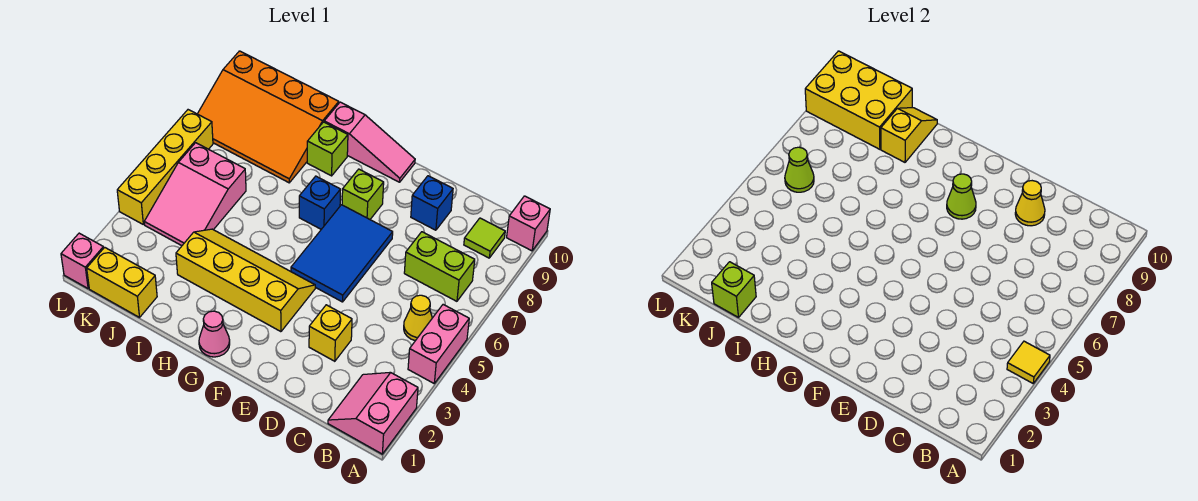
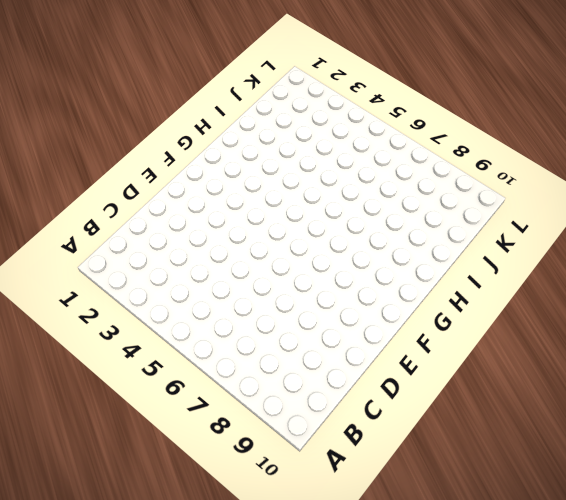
none -> pink slope A1:B2 level 1 top A
none -> pink brick A4:A5 level 1
none -> pink brick A10 level 1

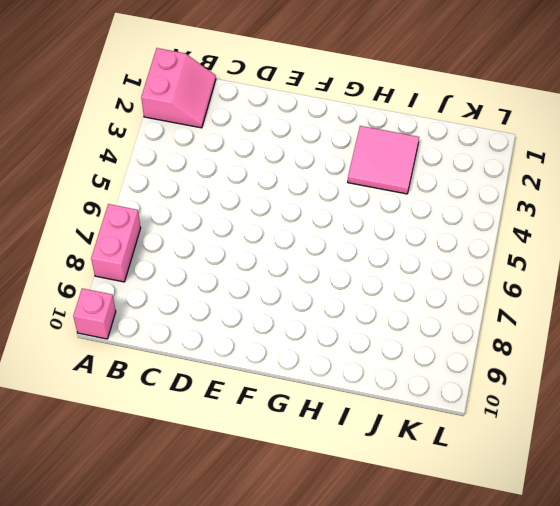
pink brick A7:A8 level 1 -> pink brick A4:A5 level 1
pink tile H2:I3 level 1 -> yellow slope F3:I4 level 1 top 3
none -> yellow cone B5 level 1
none -> lime brick B7:C7 level 1
none -> lime tile B9 level 1

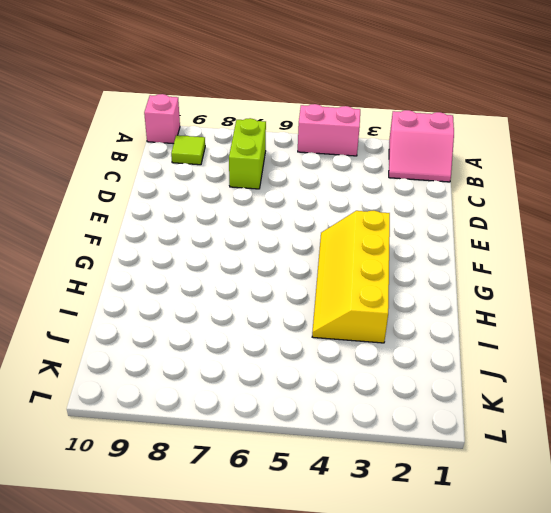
none -> yellow cone B5 level 1
none -> yellow brick D3 level 1
none -> blue brick D9 level 1

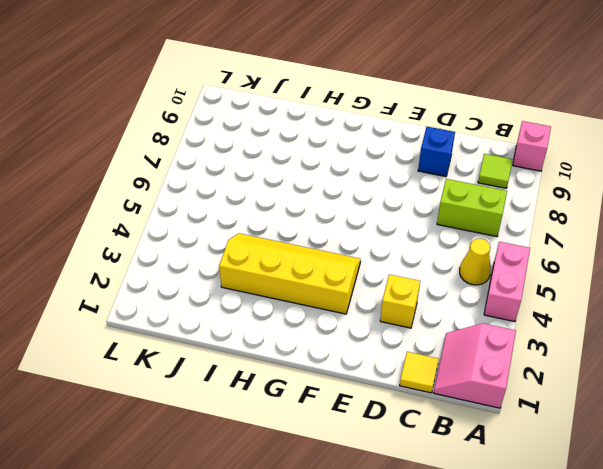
yellow tile C1 level 1 -> yellow tile A4 level 2
none -> blue tile E5:F7 level 1
none -> lime brick F8 level 1
none -> pink slope F10:H10 level 1 top H

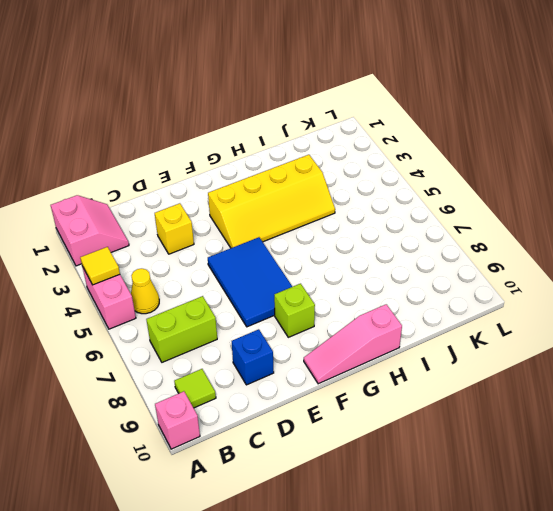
none -> pink cone G1 level 1
none -> blue brick G7 level 1
none -> lime brick H9 level 1

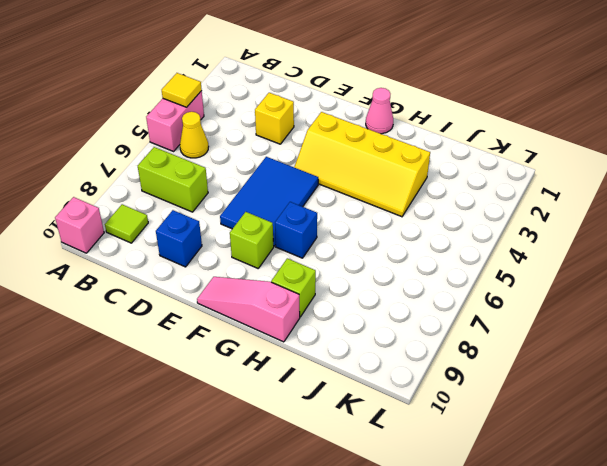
none -> pink slope A1:B2 level 1 top A
none -> orange slope I8:L10 level 1 top 10
none -> yellow brick J1:K1 level 1

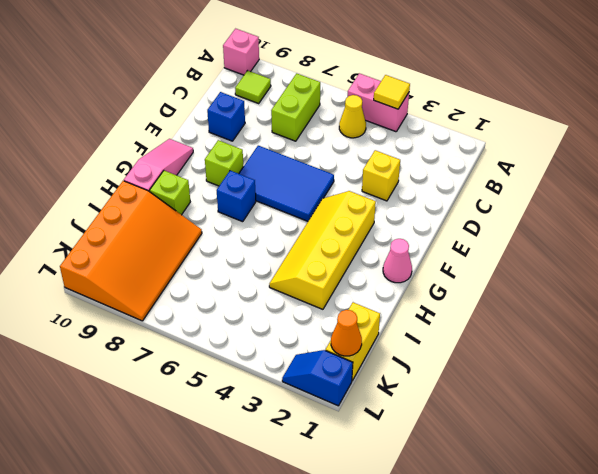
orange cone K1 level 2 -> none
blue slope L1:L2 level 1 top 1 -> pink brick L1 level 1
none -> pink slope A1:B2 level 1 top A
none -> pink slope J4:K6 level 1 top 6
none -> yellow brick L4:L7 level 1

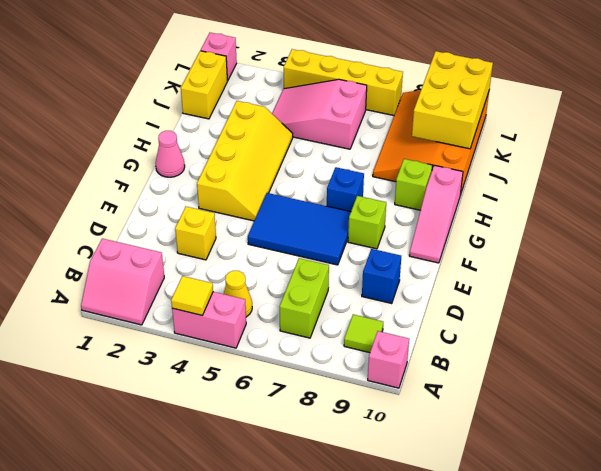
pink slope A1:B2 level 1 top B -> pink slope A1:B2 level 1 top A
none -> yellow cone D9 level 2
none -> lime cone F8 level 2
none -> yellow slope I9:I10 level 2 top 9

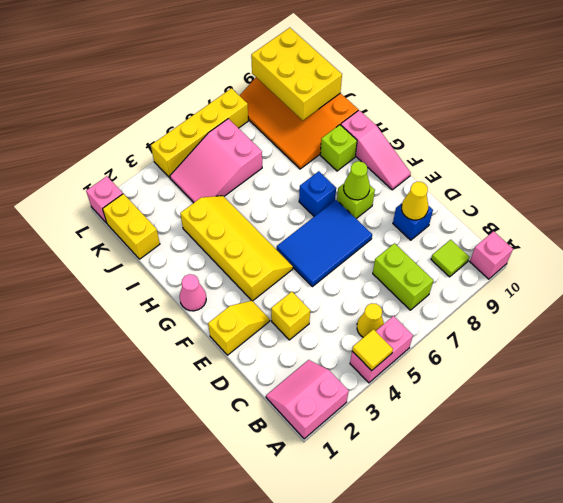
yellow slope E1:E2 level 1 top 1 -> yellow slope I9:I10 level 2 top 9
none -> lime brick J1 level 2
none -> lime cone K6 level 2

